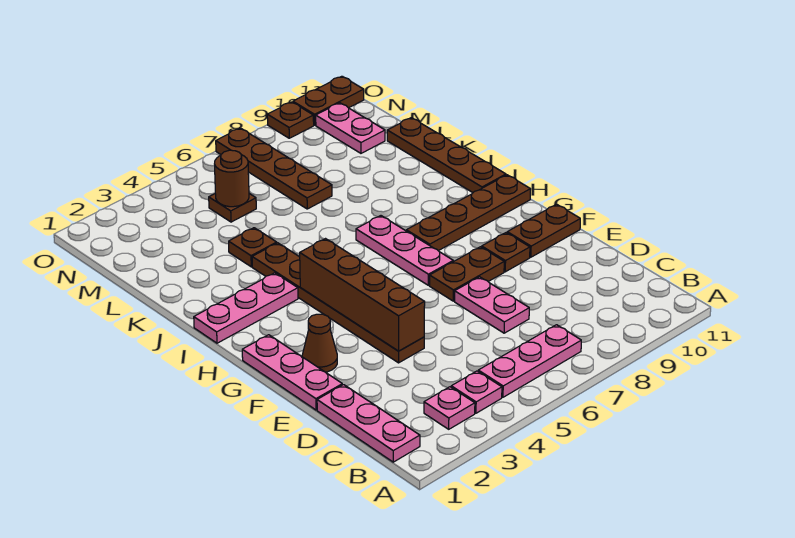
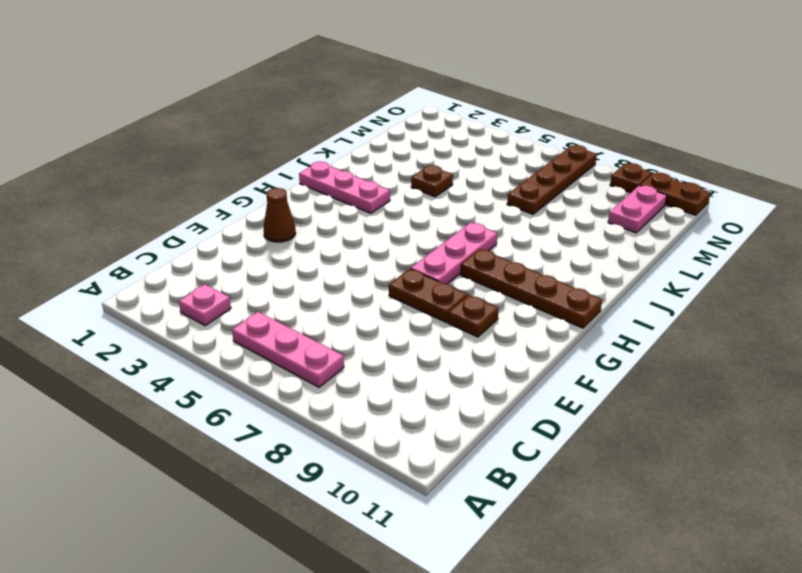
none -> pink plate B1:D1 level 1
none -> pink plate B4 level 1
none -> pink plate D7:E7 level 1

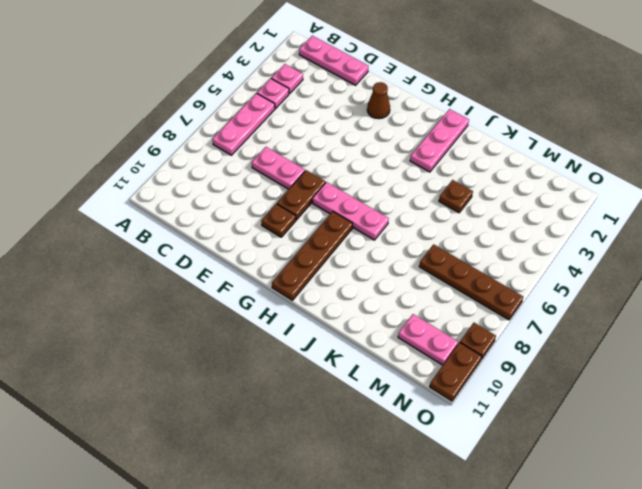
none -> pink plate E1:G1 level 1
none -> brown plate E4:J4 level 1
none -> brown plate F10:F11 level 1

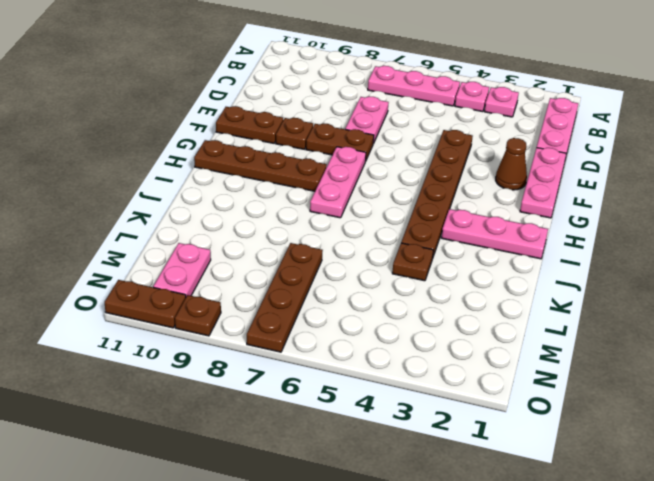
none -> brown plate I11:L11 level 1
none -> brown plate M5 level 1
none -> brown brick E4:H4 level 2

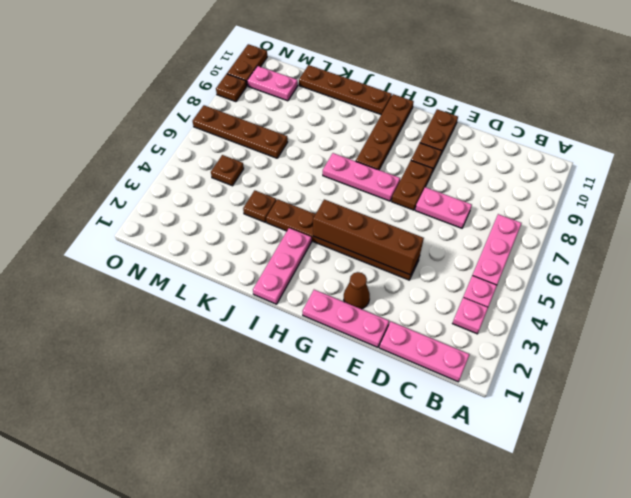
none -> brown round brick M5 level 2

